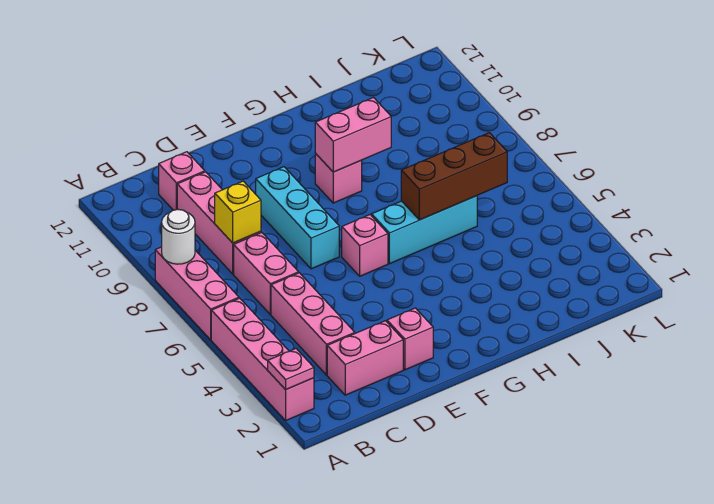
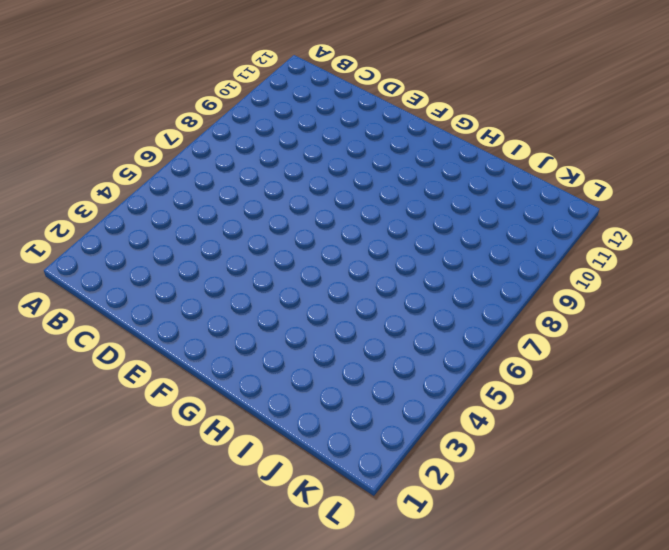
none -> pink brick A2:A5 level 1
none -> pink brick A6:A8 level 1
none -> pink brick C2:D2 level 1

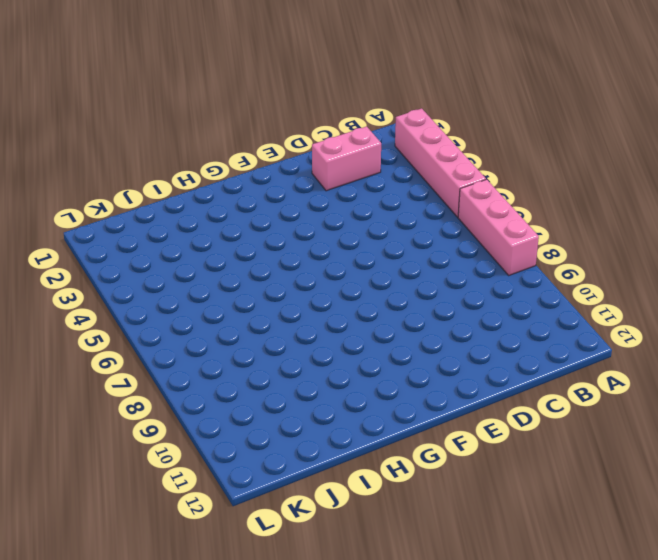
none -> pink brick C3:C5 level 1
none -> pink brick C6:C7 level 1
none -> pink brick C8:C10 level 1

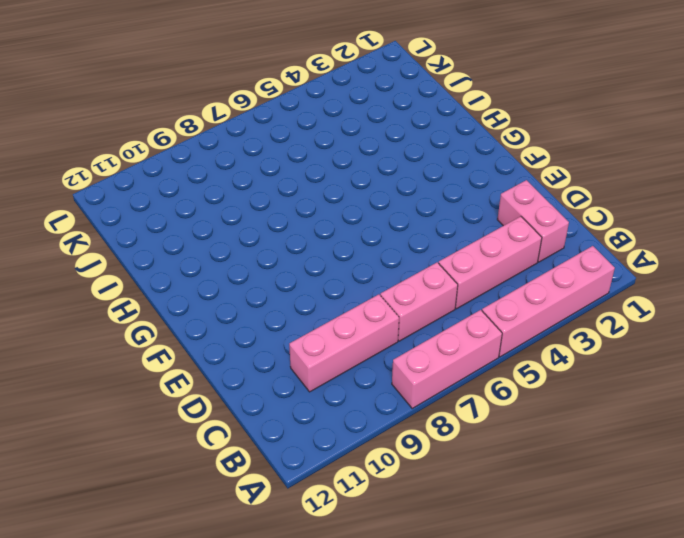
none -> pink brick C11 level 1
none -> pink brick E2 level 1
none -> cyan brick E7:E9 level 1

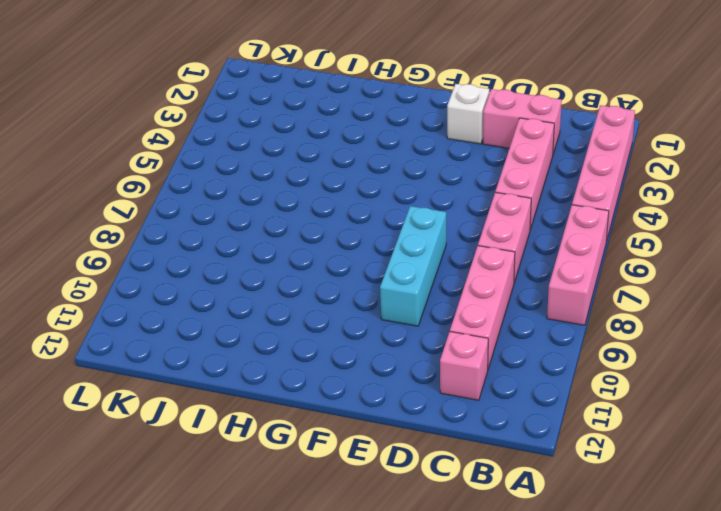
white brick E2 level 1 -> pink brick E2 level 1
none -> pink brick F6 level 1
none -> cyan brick G6:I6 level 1
none -> pink brick G9 level 1

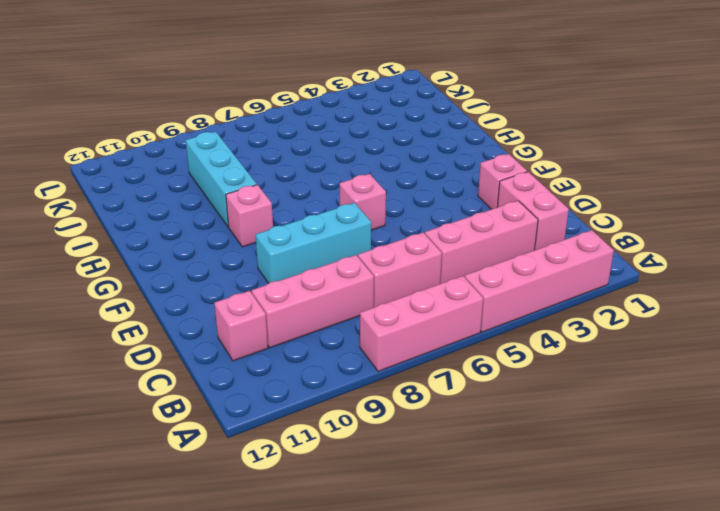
cyan brick H9:J9 level 1 -> cyan brick G6:I6 level 1
none -> pink plate A2 level 2
none -> white round brick A8 level 2
none -> yellow brick C8 level 2

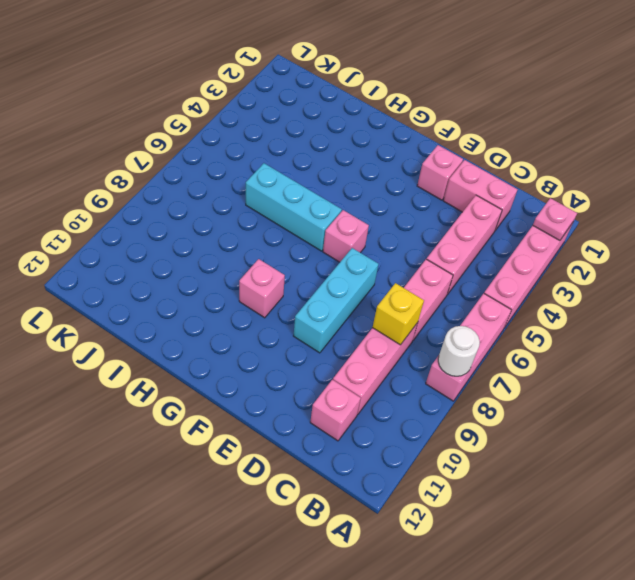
none -> pink brick G9:H9 level 2
none -> brown brick H6:J6 level 2

